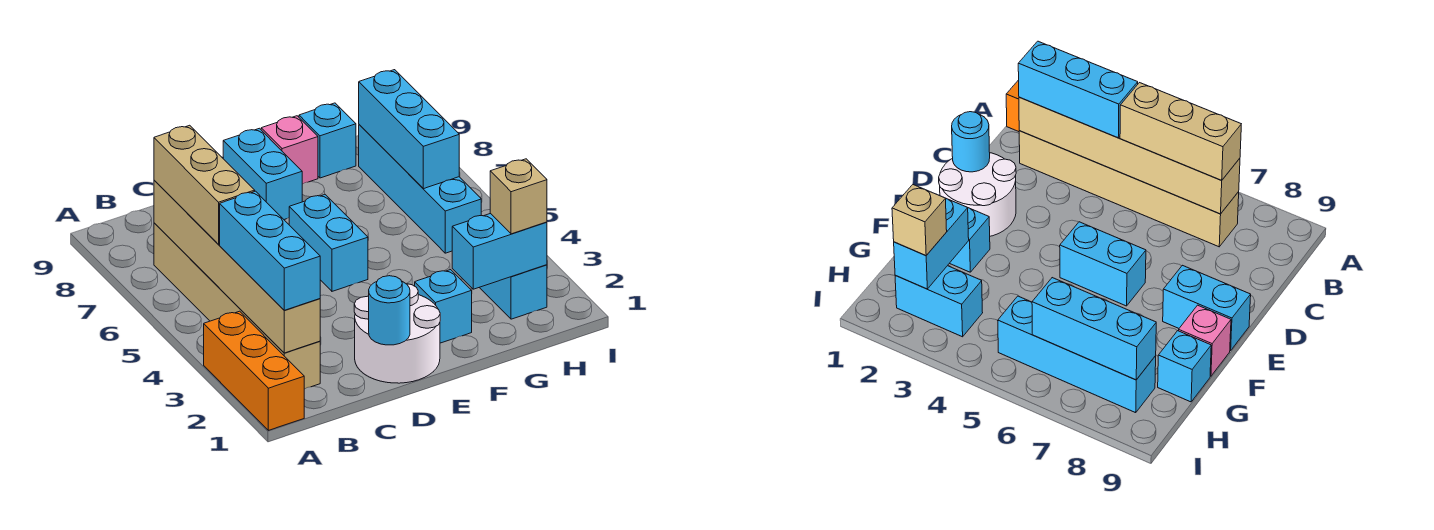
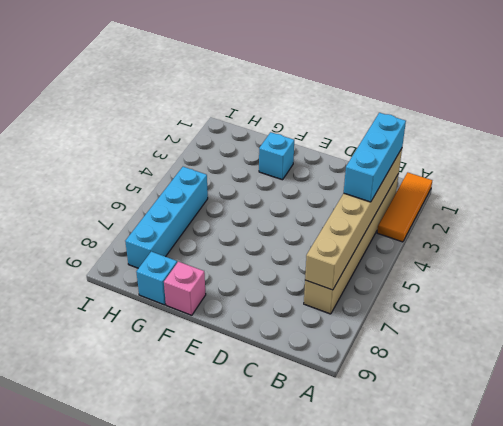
orange tile A1:A3 level 1 -> orange brick A1:A3 level 1
none -> white round brick D1:E2 level 1
none -> cyan brick E5:E6 level 1
none -> cyan brick E8:E9 level 1

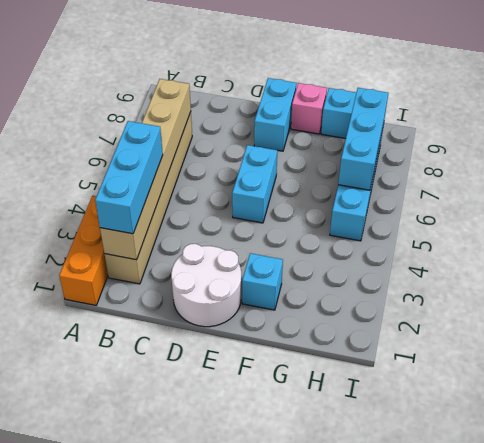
none -> cyan brick H2:H3 level 1
none -> cyan round brick D1 level 2
none -> cyan brick G2:H2 level 2

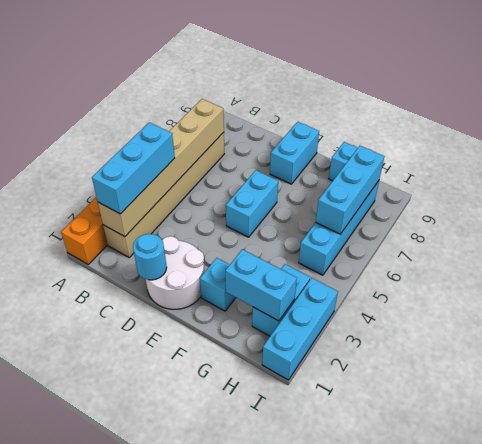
cyan brick I1:I3 level 1 -> none
none -> pink brick F9 level 1
none -> tan brick B5:B7 level 3
none -> tan brick H2 level 3

